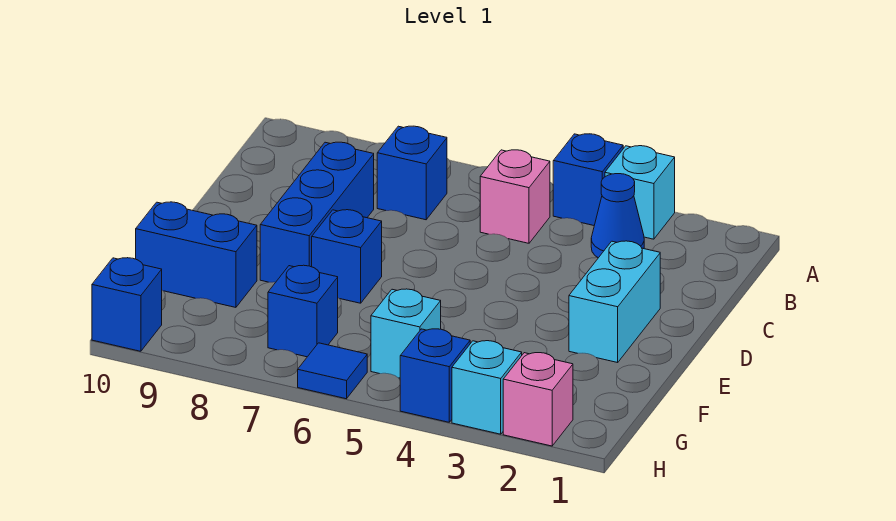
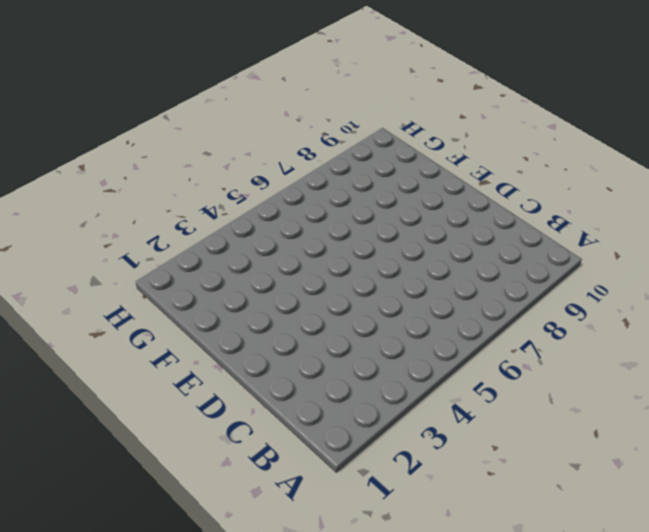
none -> cyan brick A3 level 1
none -> blue brick A4 level 1
none -> blue cone B3 level 1

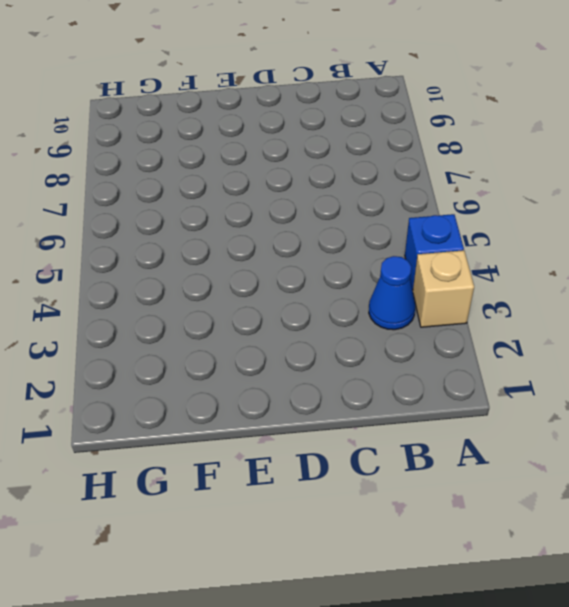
tan brick A3 level 1 -> cyan brick A3 level 1
none -> pink brick B5 level 1
none -> blue brick B7 level 1
none -> blue brick C8:E8 level 1

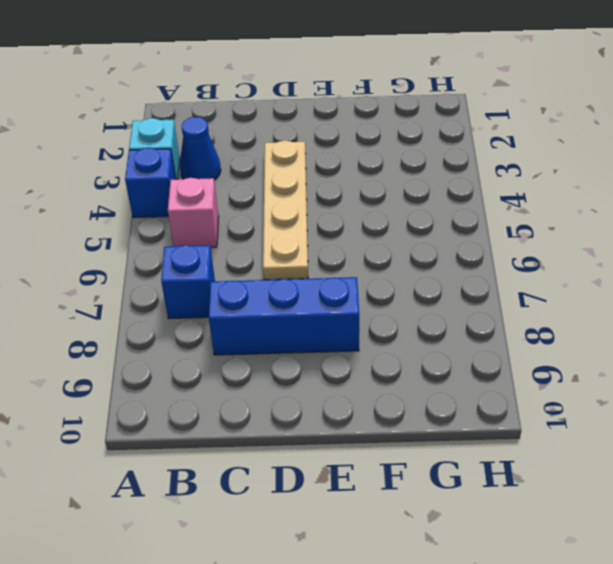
tan plate D3:D6 level 1 -> none
none -> cyan brick D2:E2 level 1
none -> blue brick E7 level 1
none -> blue brick F9:F10 level 1

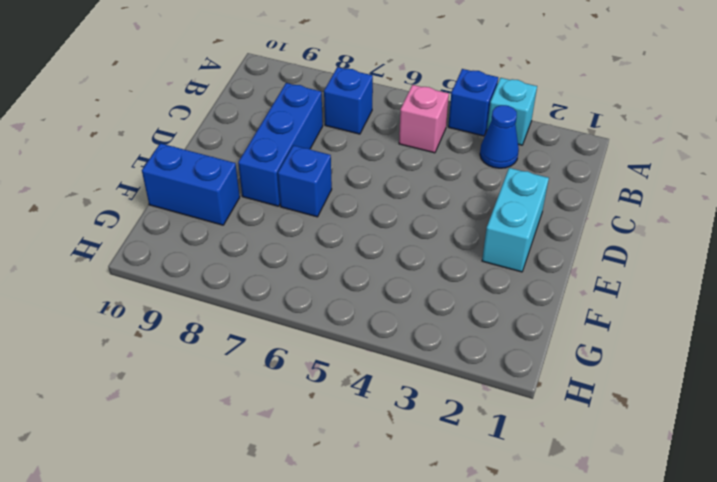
none -> cyan brick G5 level 1
none -> blue brick G7 level 1
none -> pink brick H2 level 1

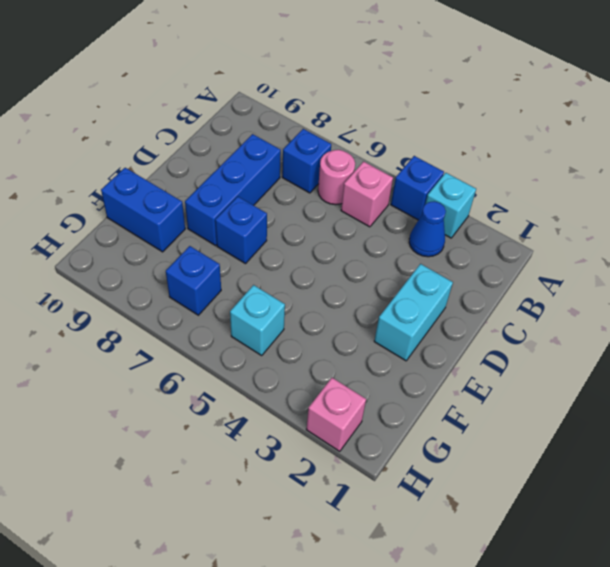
pink round brick B6 level 1 -> none
none -> cyan brick H3 level 1
none -> blue brick H4 level 1
none -> blue tile H6 level 1

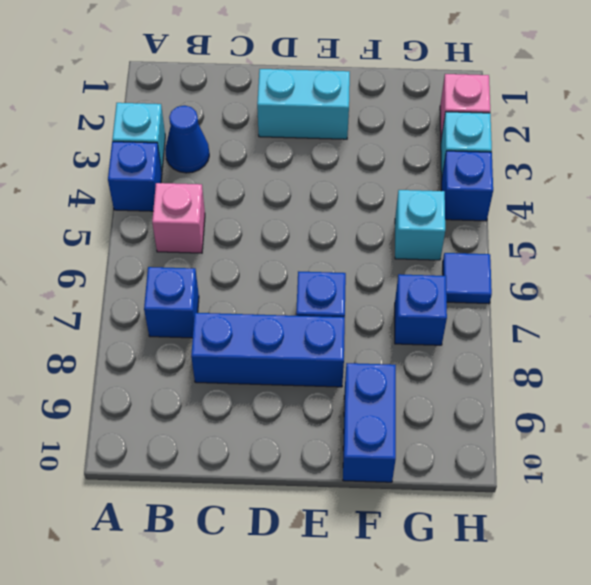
none -> blue brick H10 level 1

